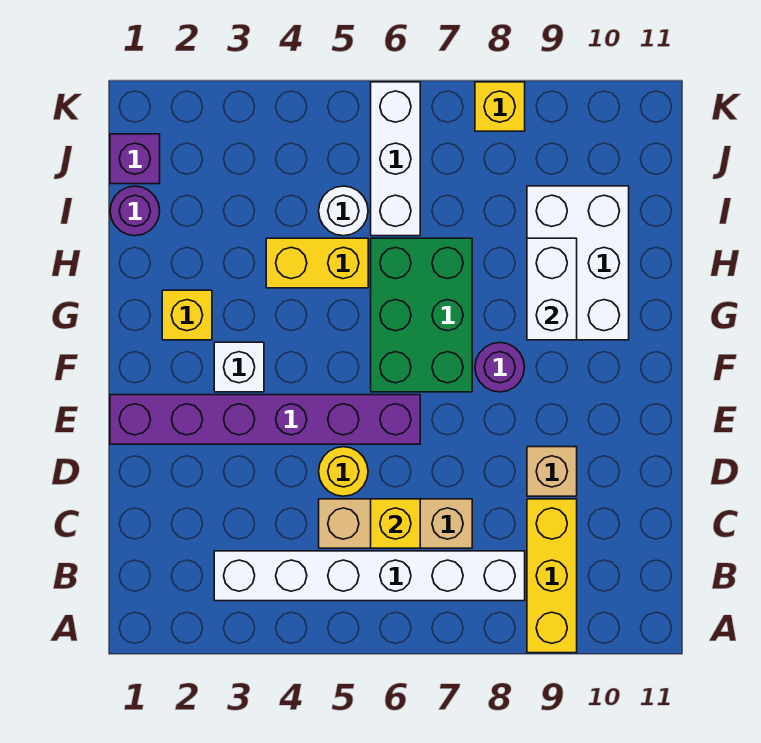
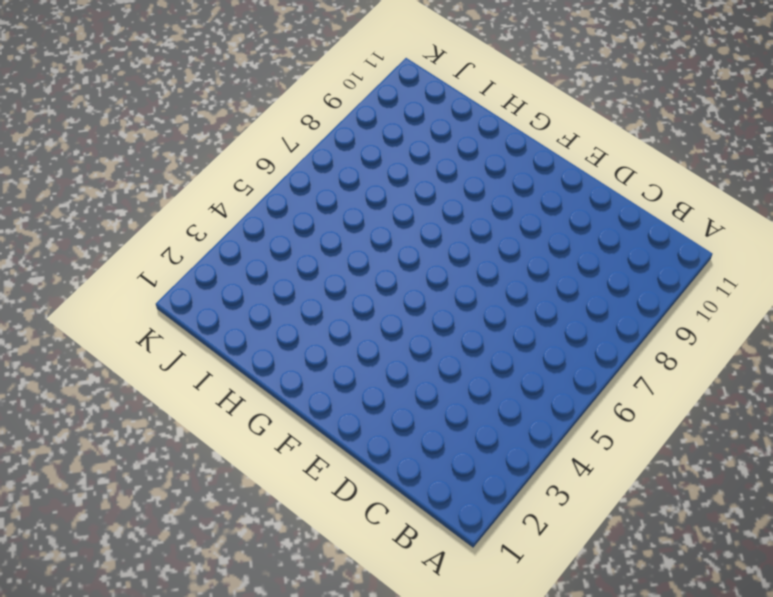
none -> yellow brick A9:C9 level 1
none -> white brick B3:B8 level 1
none -> tan brick C5:C7 level 1

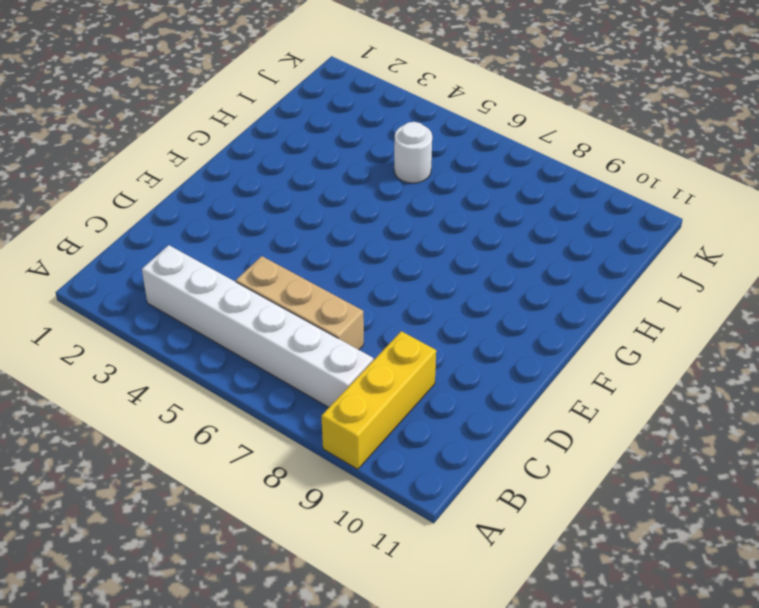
none -> yellow round brick D5 level 1
none -> tan brick D9 level 1
none -> purple brick E1:E6 level 1

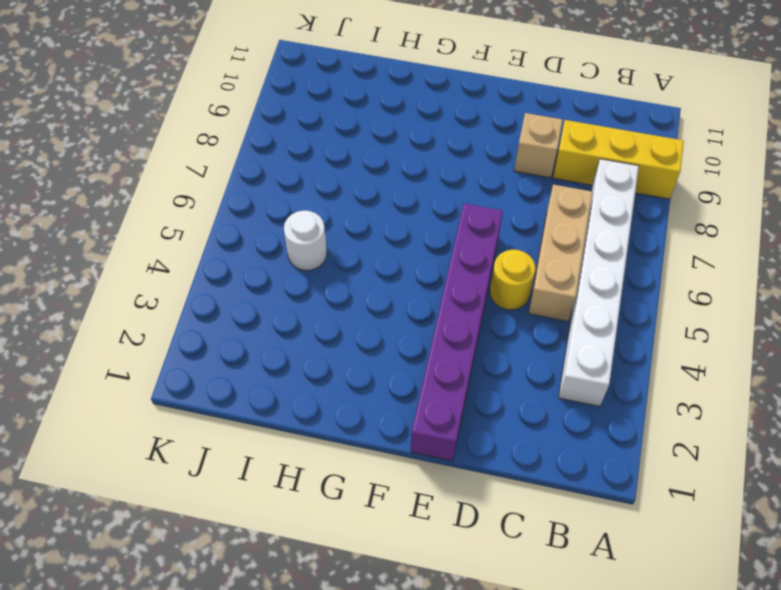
none -> white brick F3 level 1
none -> green brick F6:H7 level 1
none -> purple round brick F8 level 1

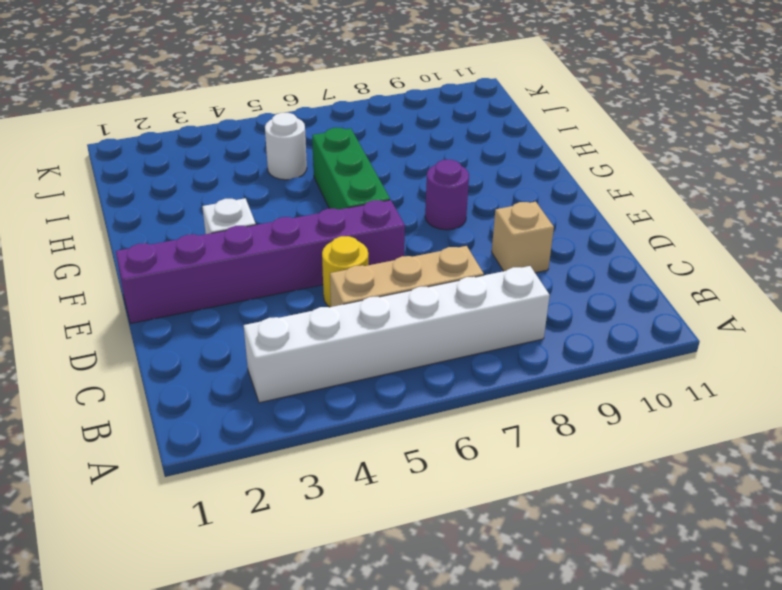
green brick F6:H6 level 1 -> green brick F6:H7 level 1
none -> yellow brick A9:C9 level 1
none -> yellow brick G2 level 1
none -> white brick G9:I10 level 1

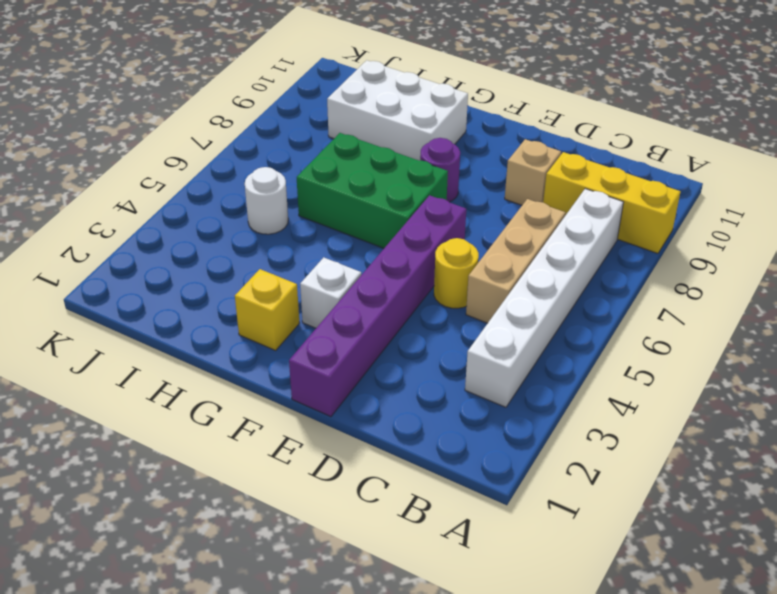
none -> yellow brick H4:H5 level 1
none -> purple round brick I1 level 1
none -> white brick I6:K6 level 1

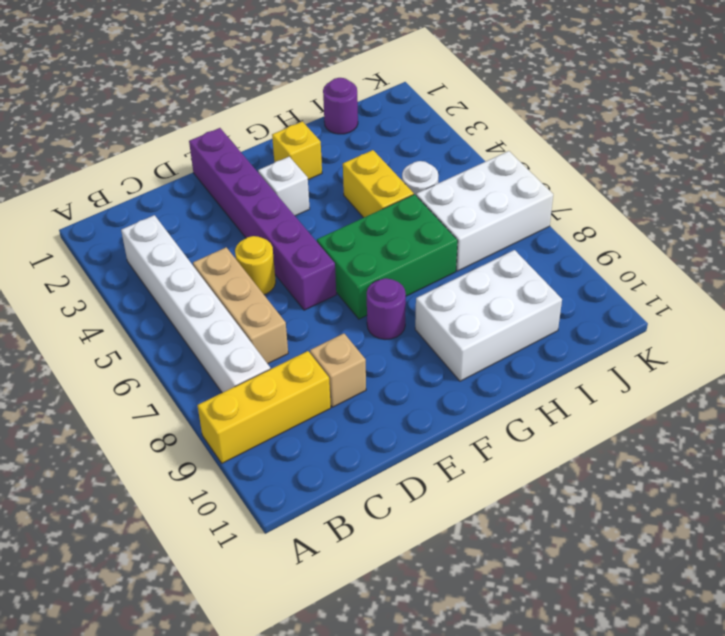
white brick I6:K7 level 1 -> white brick I6:K6 level 1
none -> purple brick J1 level 1
none -> yellow brick K8 level 1
none -> yellow brick C6 level 2

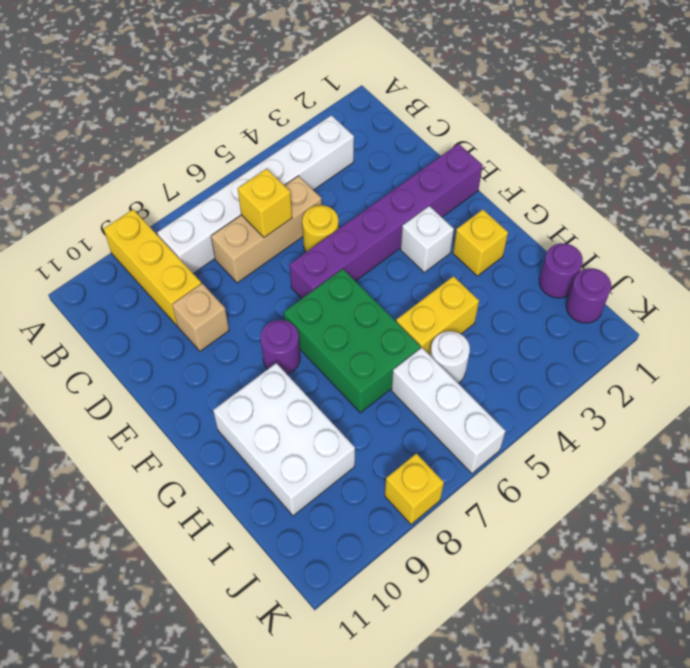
purple round brick J1 level 1 -> purple brick J1 level 1
none -> white brick G9:H9 level 2

